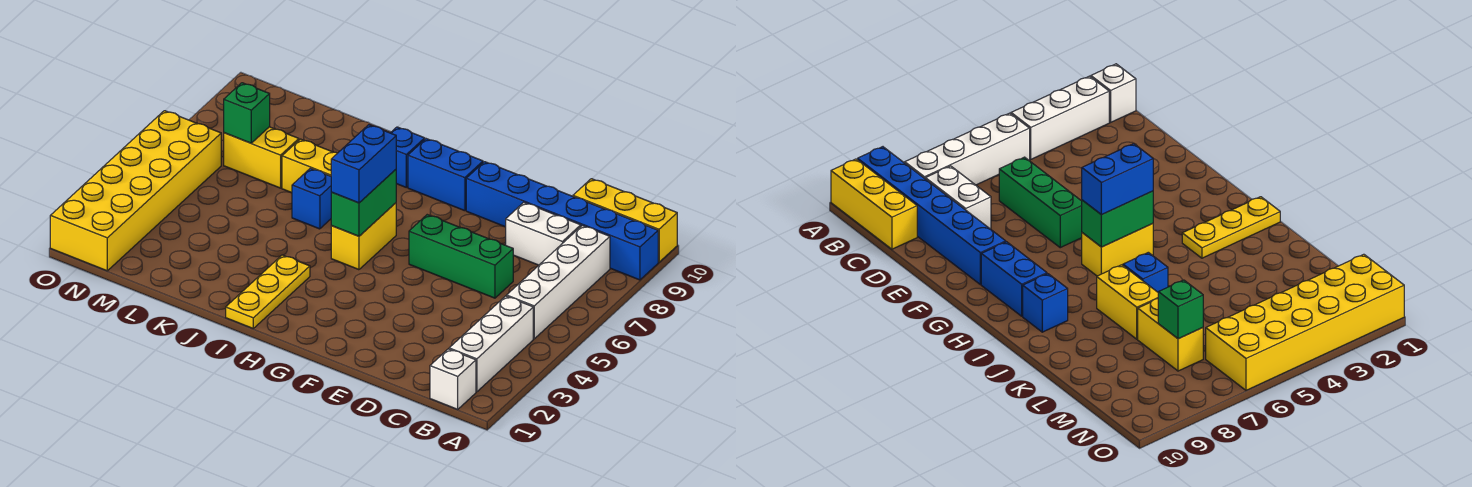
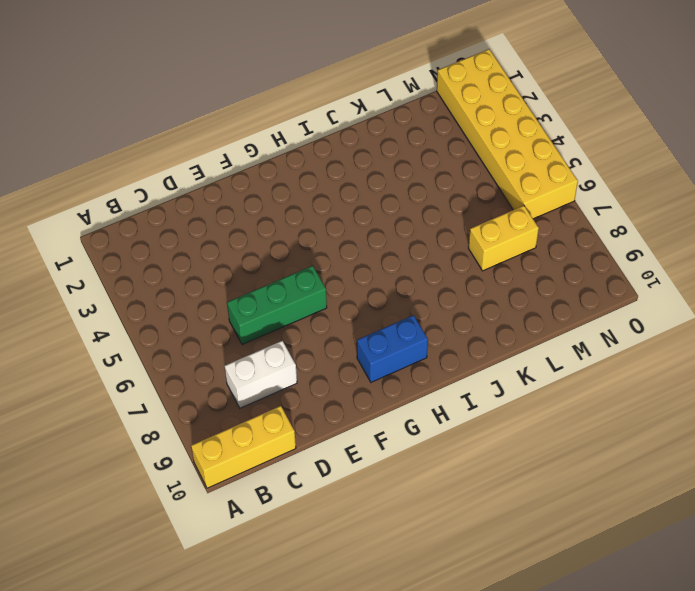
none -> blue brick A9:F9 level 1
none -> white brick B1 level 1
none -> white brick B2:B4 level 1

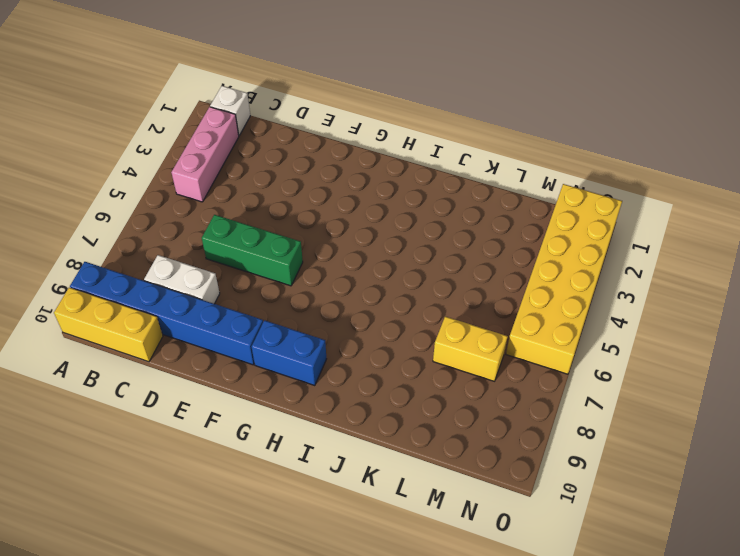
pink brick B2:B4 level 1 -> white brick B2:B4 level 1
none -> white brick B5:B8 level 1
none -> yellow brick H5:H6 level 1
none -> yellow plate I1:I3 level 1

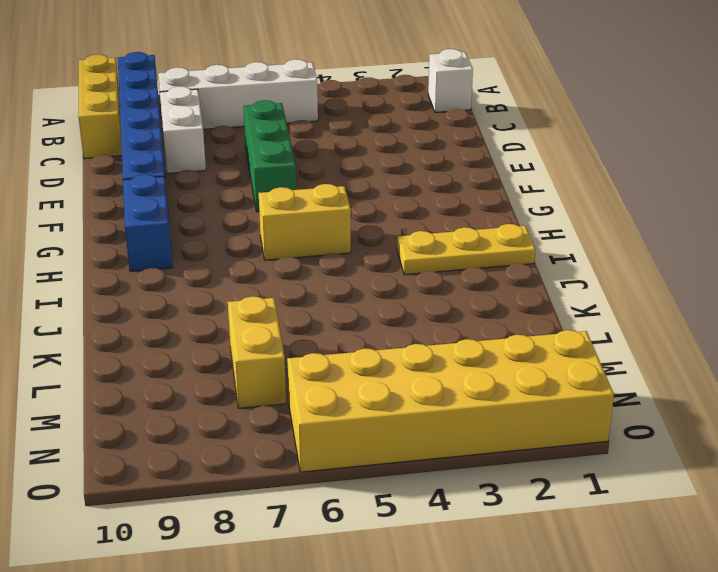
none -> white brick B2:B4 level 1
none -> blue brick I9 level 1
none -> blue brick J6 level 1

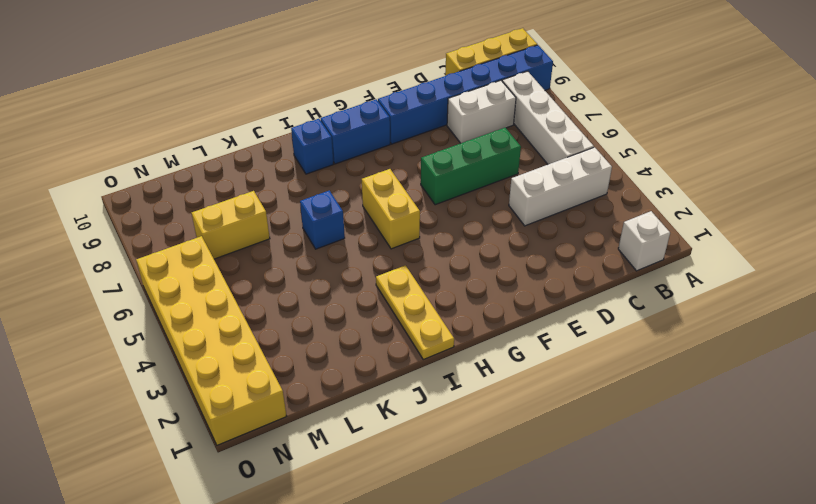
white brick B4:D4 level 1 -> white brick B2:B4 level 1
none -> yellow brick J7:K7 level 1
none -> green brick H5:H6 level 2
none -> green brick M7 level 2

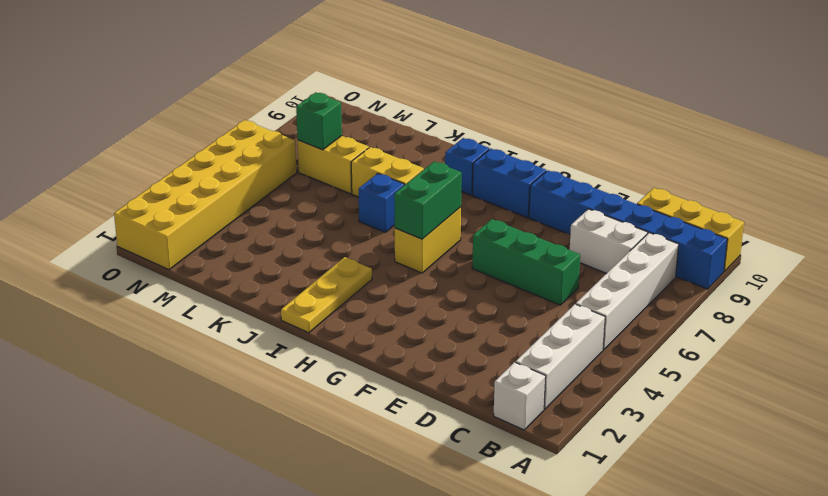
none -> blue brick H5:H6 level 3

